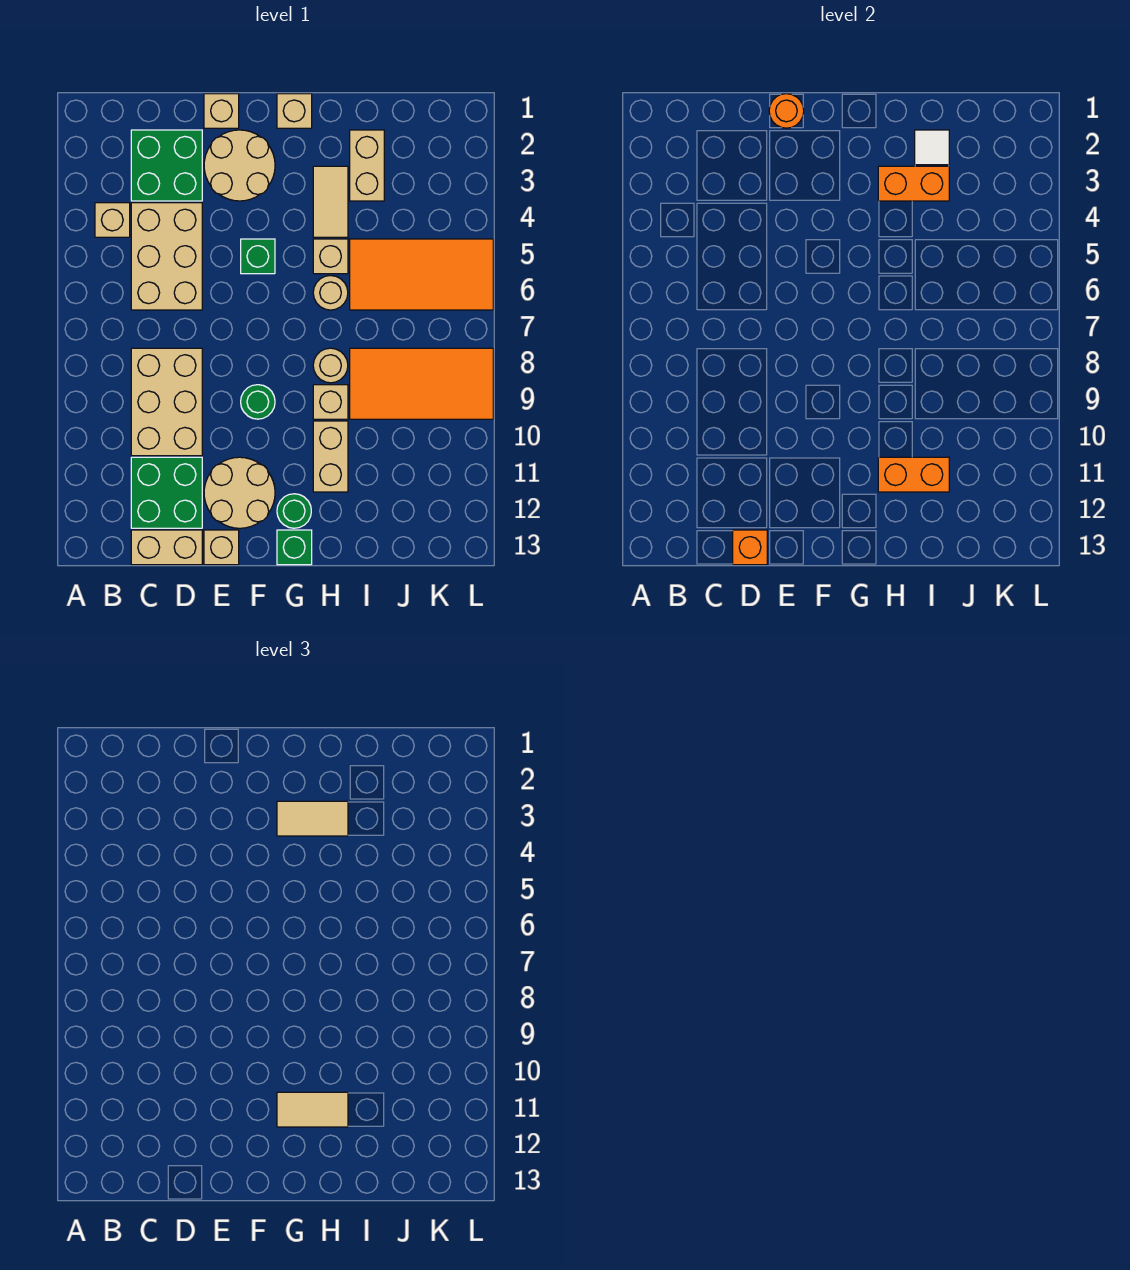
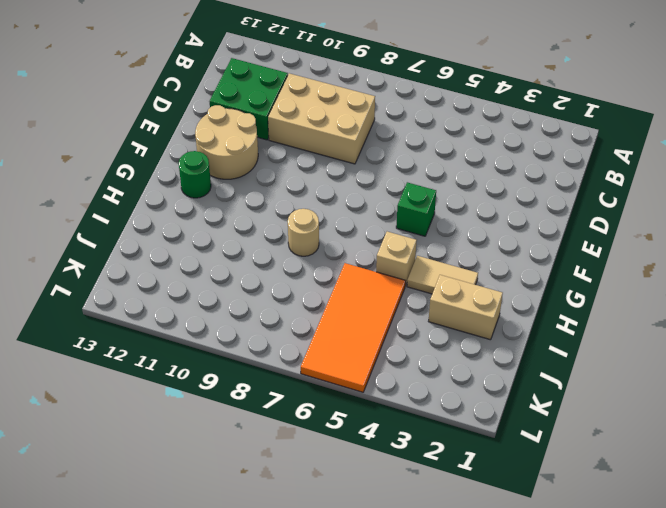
none -> tan brick B4 level 1
none -> green brick C2:D3 level 1
none -> tan brick C4:D6 level 1
none -> tan brick C13:D13 level 1

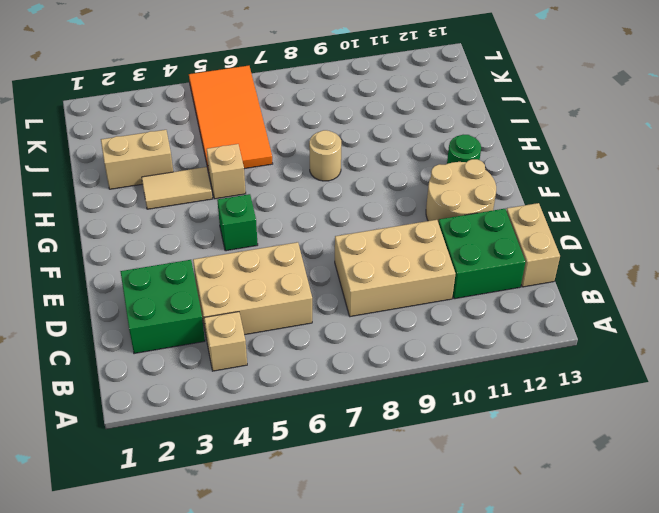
none -> tan brick E1 level 1
none -> tan round brick E2:F3 level 1
none -> tan brick E13 level 1
none -> green round brick F9 level 1

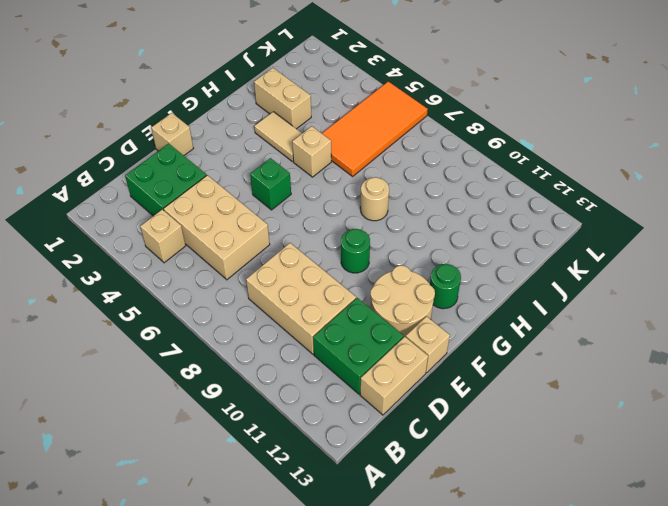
none -> tan round brick E2:F3 level 1
none -> tan brick G1 level 1
none -> green brick G13 level 1
none -> tan round brick H6 level 1

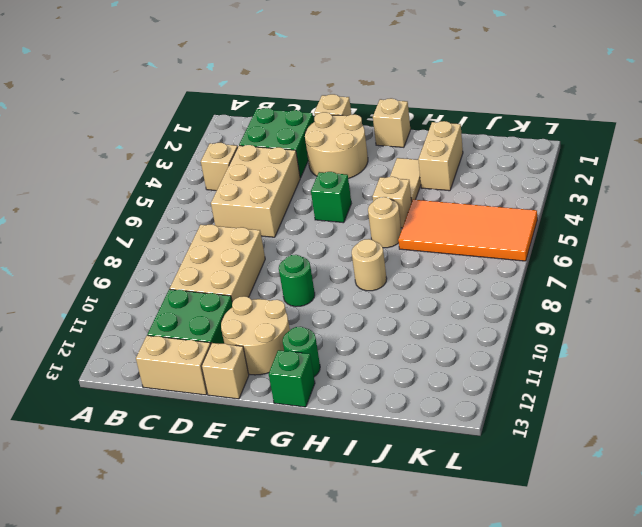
none -> tan brick H9 level 1
none -> tan brick H10:H11 level 1
none -> orange tile I8:L9 level 1
none -> orange brick D13 level 2

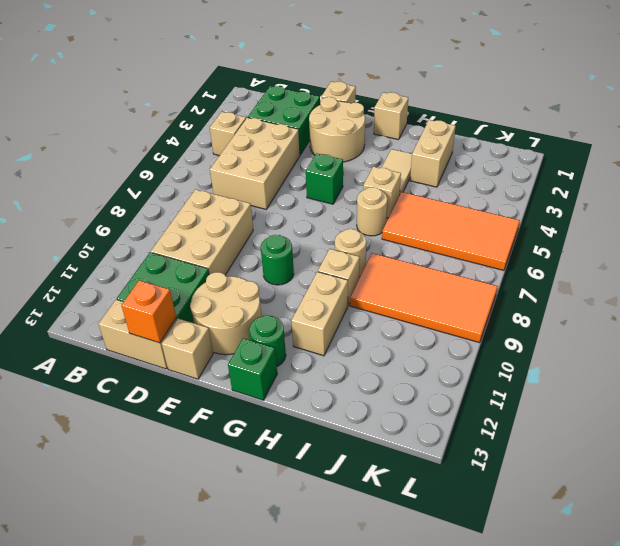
none -> orange round brick E1 level 2
none -> orange brick H3:I3 level 2
none -> orange brick H11:I11 level 2
none -> white tile I2 level 2

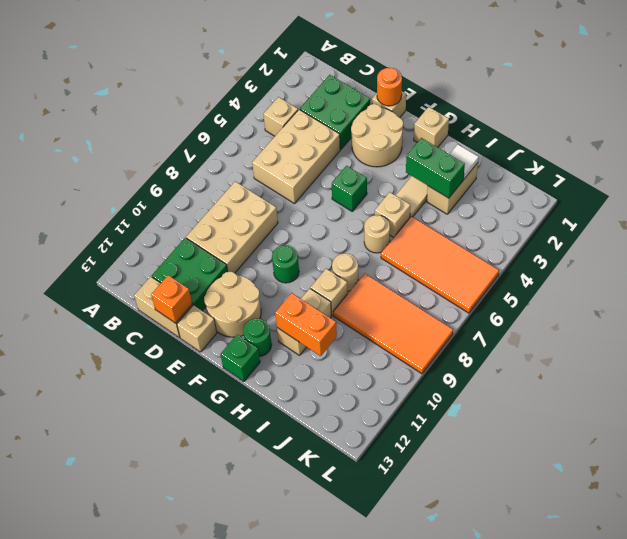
green brick H3:I3 level 2 -> orange brick H3:I3 level 2
none -> tan tile G3:H3 level 3
none -> tan tile G11:H11 level 3

